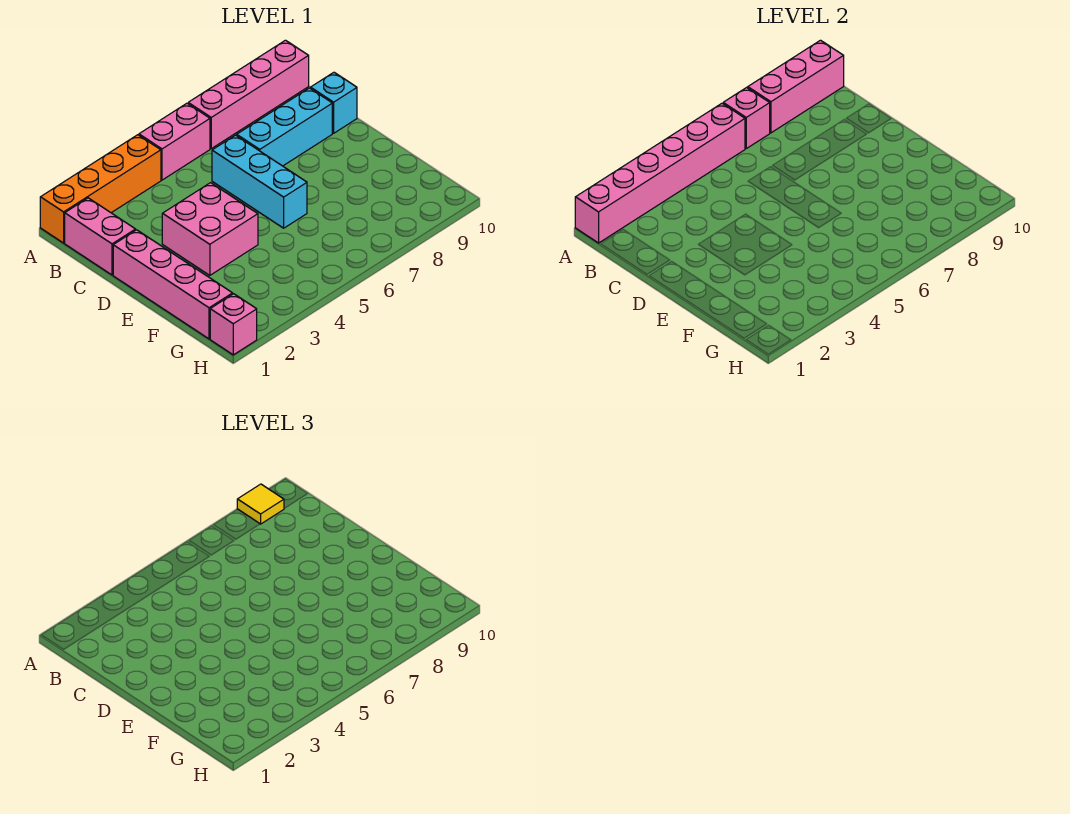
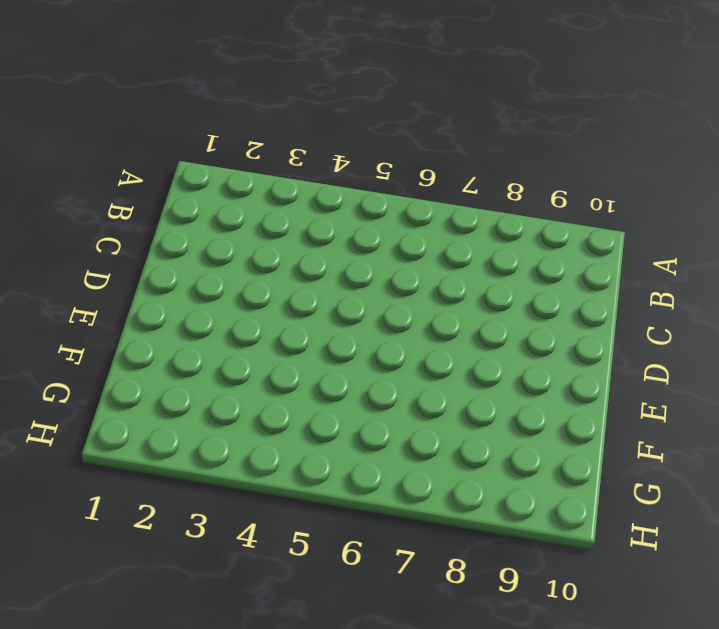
none -> orange brick A1:A4 level 1
none -> pink brick A5:A6 level 1
none -> pink brick A7:A10 level 1

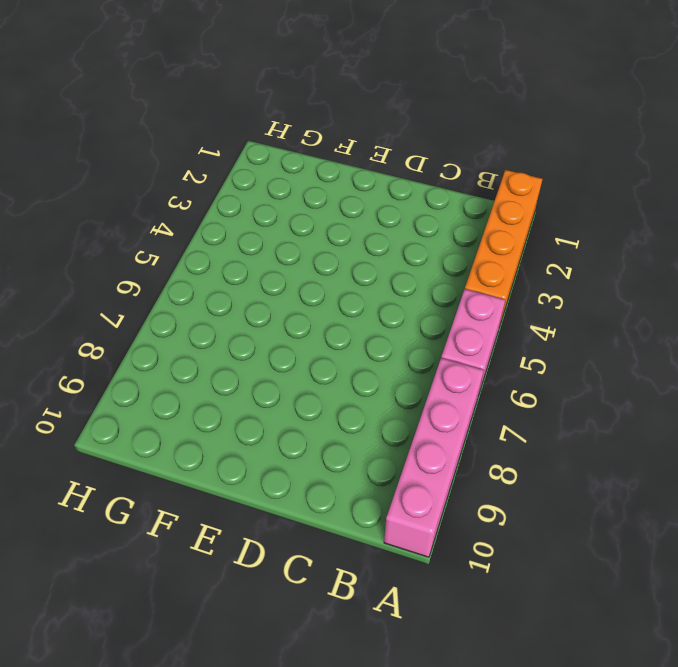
none -> pink brick B1:C1 level 1
none -> cyan brick C6:E6 level 1
none -> cyan brick C7:C9 level 1

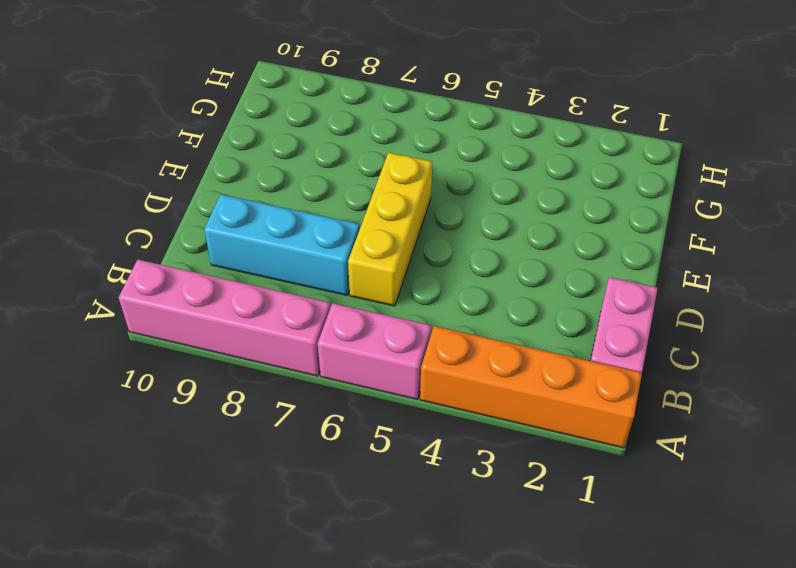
yellow brick C6:E6 level 1 -> cyan brick C6:E6 level 1
none -> cyan brick C10 level 1
none -> pink brick D1:G1 level 1
none -> pink brick D3:E4 level 1

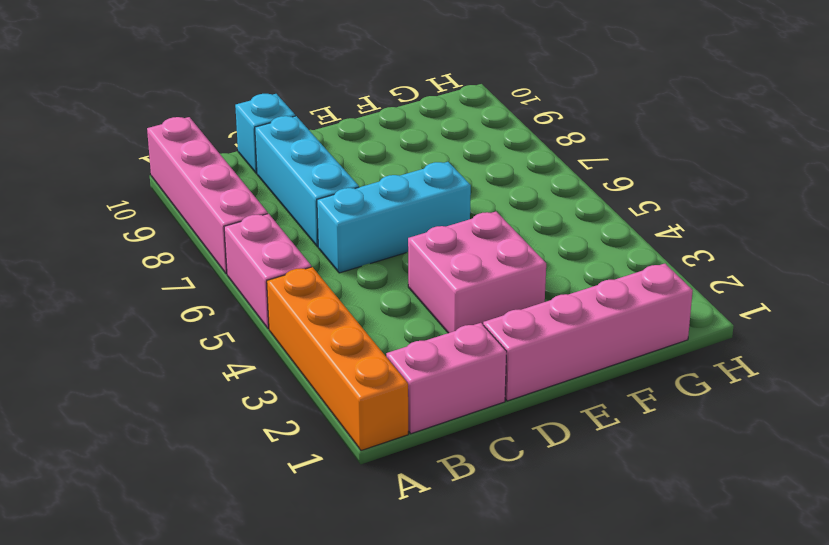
none -> pink brick H1 level 1
none -> pink brick A1:A6 level 2
none -> pink brick A7 level 2

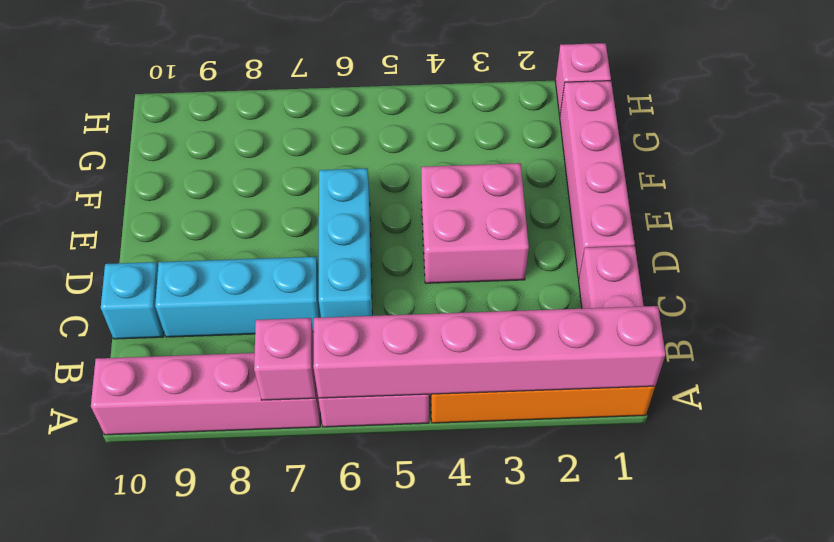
none -> pink brick A8:A10 level 2
none -> yellow tile A9 level 3

